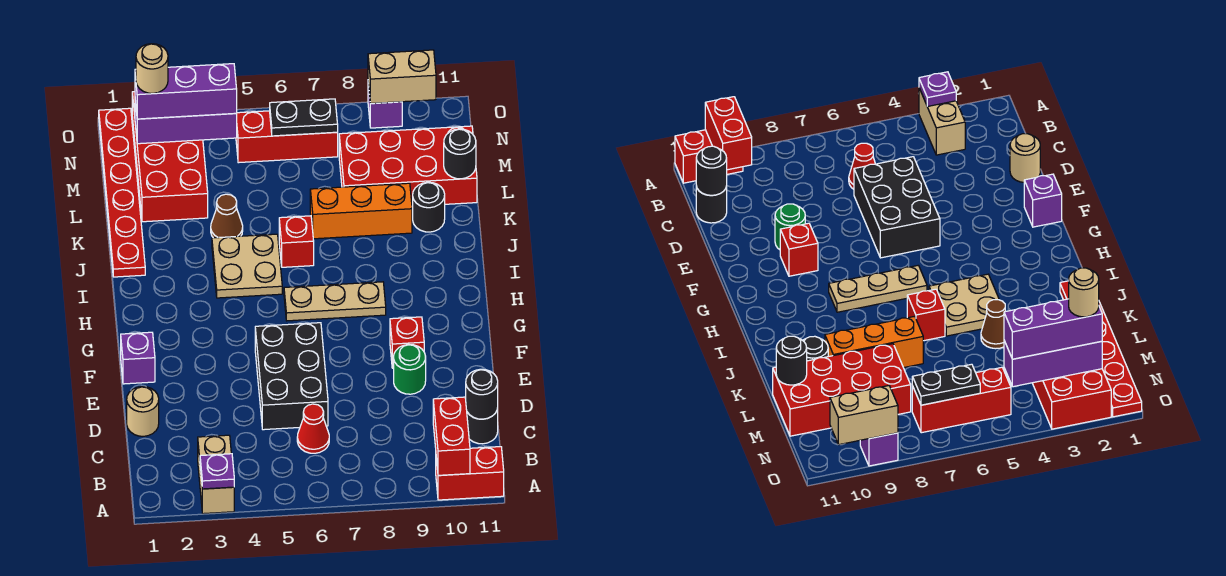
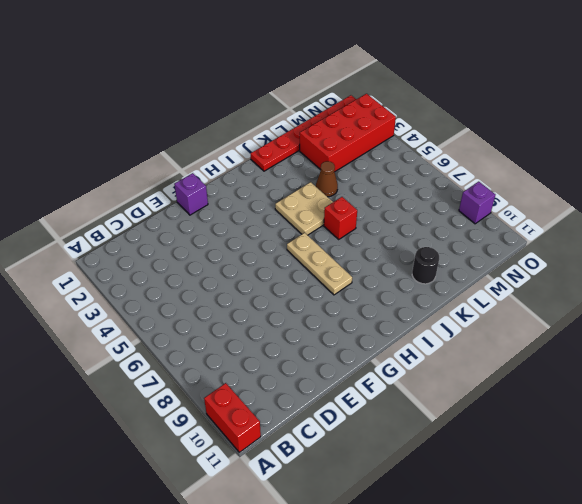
none -> tan brick A3:B3 level 1
none -> red cone C6 level 1
none -> black round brick C11 level 1

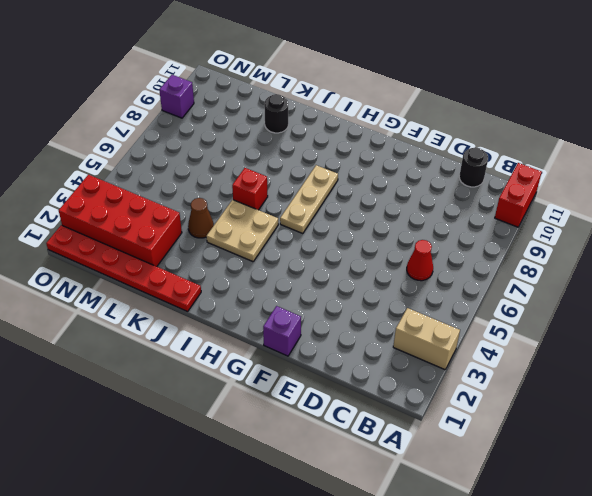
none -> tan round brick D1 level 1
none -> black brick D5:F6 level 1
none -> green round brick E9 level 1

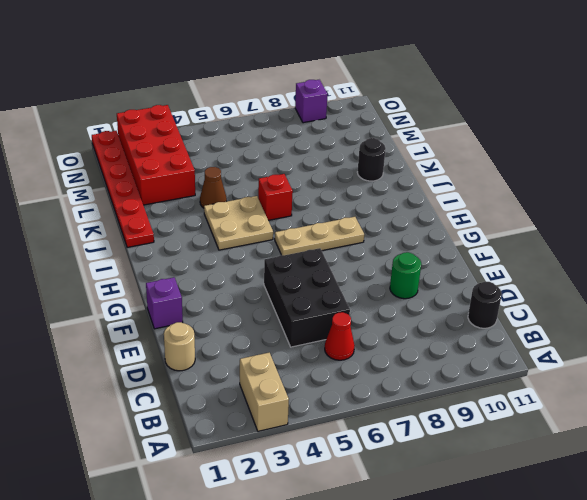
none -> red brick A10:A11 level 1
none -> red brick F9 level 1
none -> orange brick K7:K9 level 1

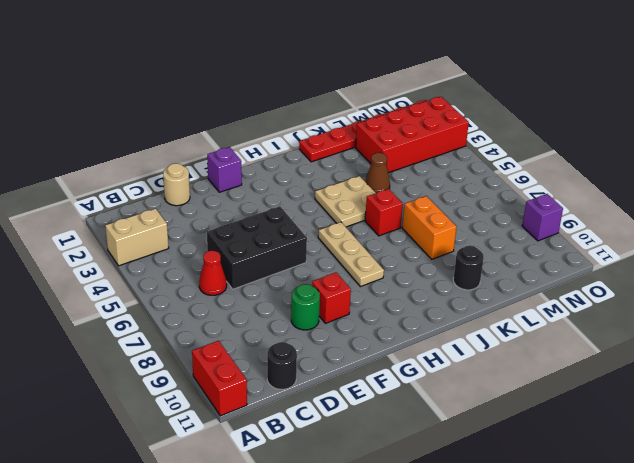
orange brick K7:K8 level 1 -> orange brick K7:K9 level 1
none -> red brick L8:M11 level 1
none -> red brick N5:N7 level 1
none -> purple plate A3 level 2

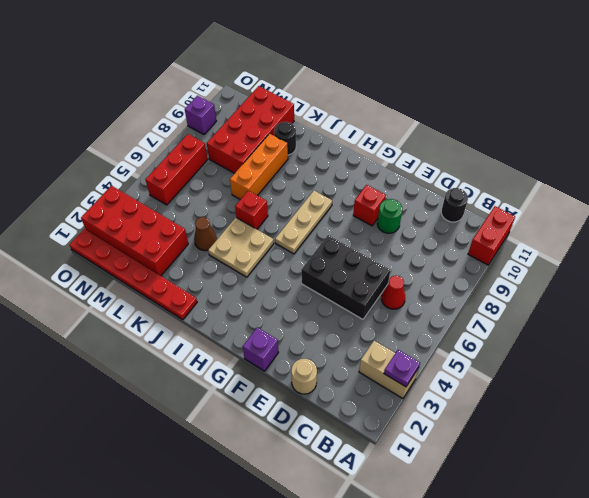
none -> red brick A10:B10 level 2
none -> black round brick C11 level 2
none -> black round brick L11 level 2

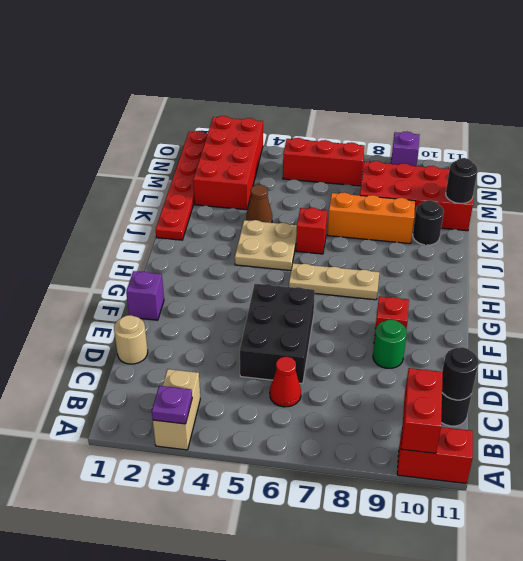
none -> purple brick N2:N4 level 2
none -> black plate N6:N7 level 2
none -> tan brick O9:O10 level 2

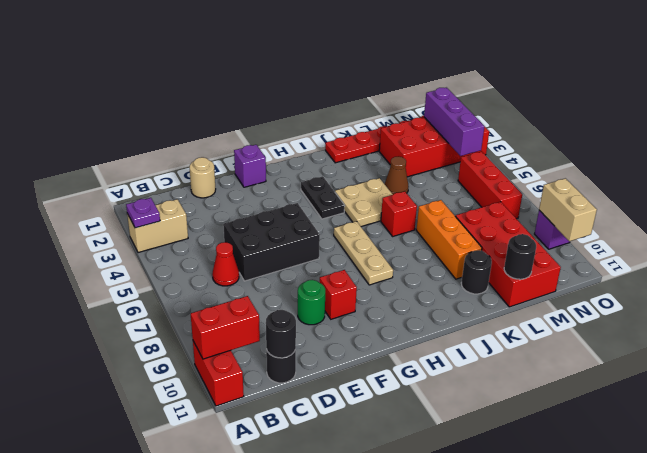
black plate H3:H4 level 1 -> black plate N6:N7 level 2
none -> purple brick N2:N4 level 3
none -> tan round brick N2 level 4

